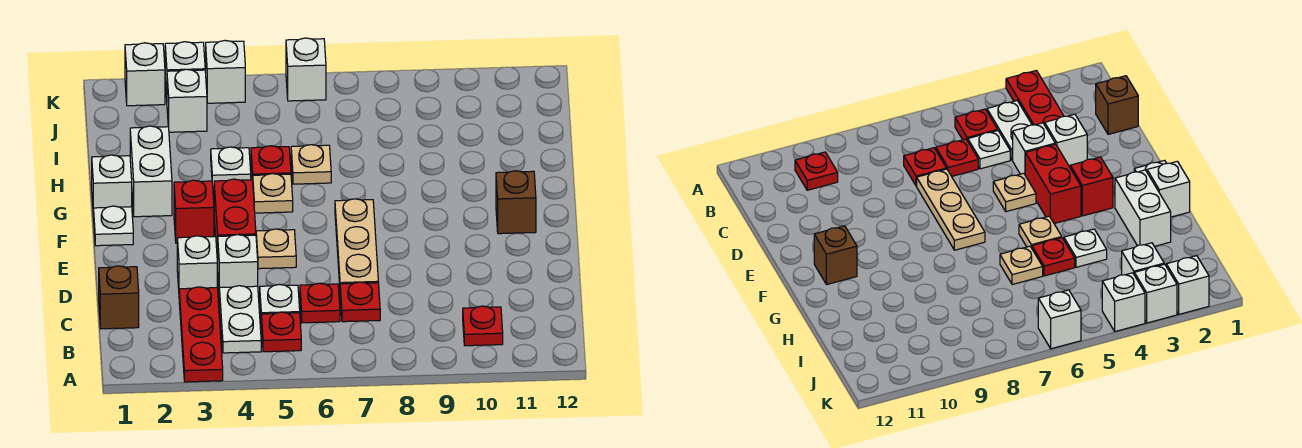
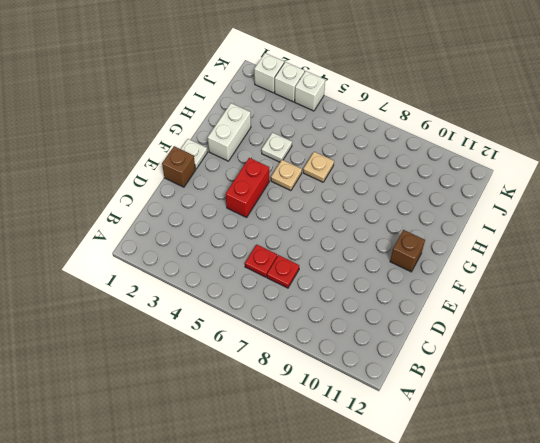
brown brick E1 level 1 -> brown brick C1 level 1
none -> red plate A3:C3 level 1
none -> white plate B4:C4 level 1
none -> red plate B5 level 1

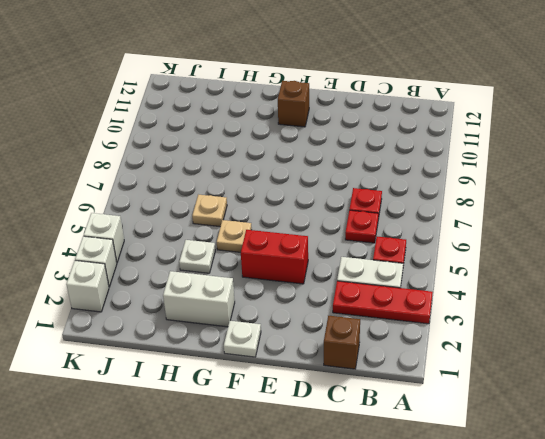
none -> red plate B10 level 1
none -> white plate C5 level 1
none -> white brick D3 level 1

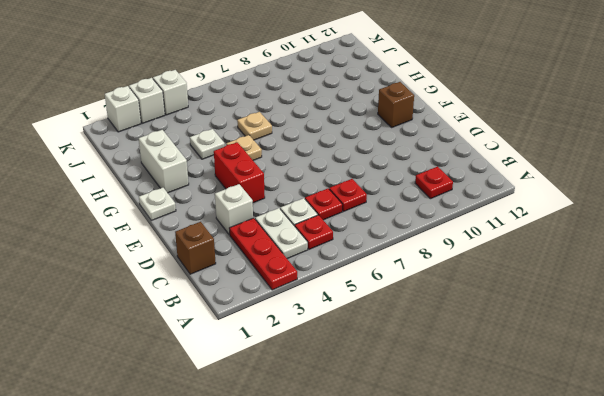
none -> white brick D4 level 1
none -> tan plate D7:F7 level 1
none -> tan plate E5 level 1

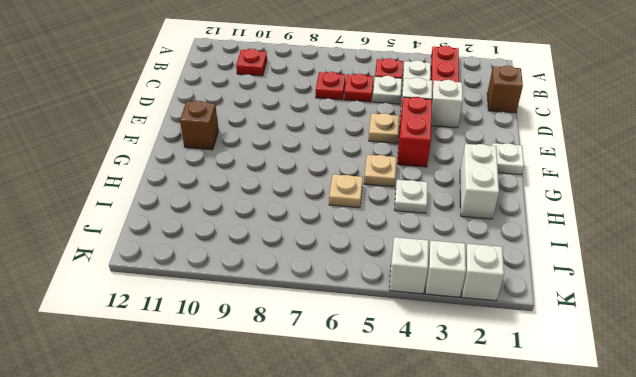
none -> tan plate D7:F7 level 1
none -> red brick F3 level 1
none -> white brick G1 level 1

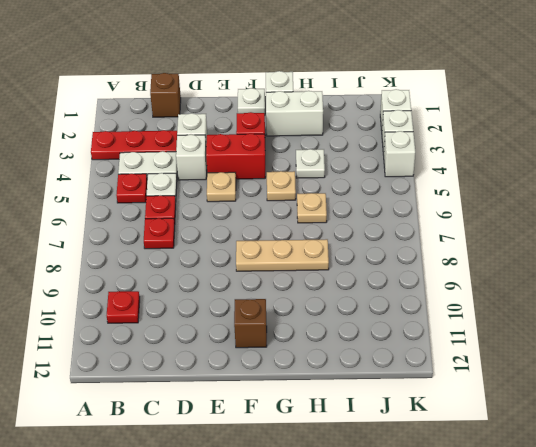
tan plate F8:H8 level 1 -> tan plate D7:F7 level 1
none -> red plate H5 level 1
none -> white brick J3 level 1
none -> white brick K6 level 1

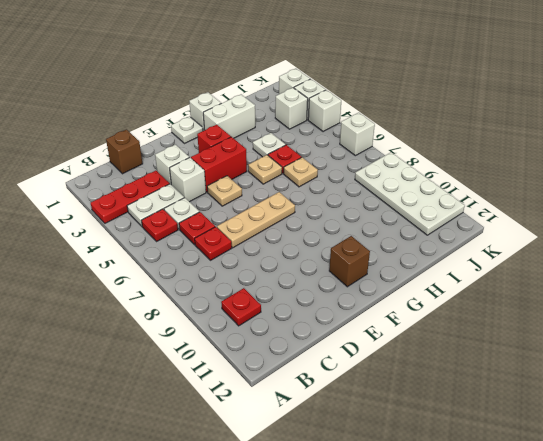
white plate J8:K11 level 1 -> none

